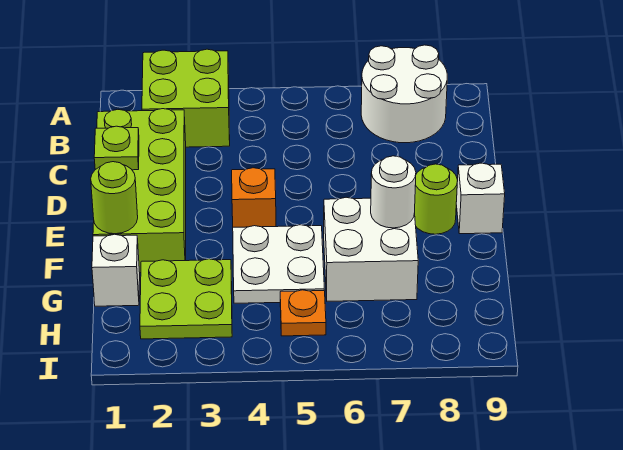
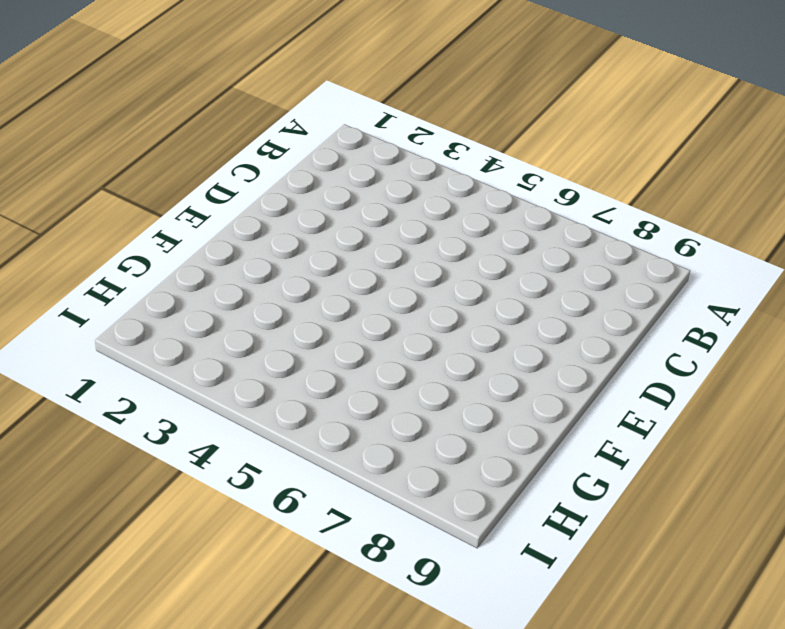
none -> lime brick A2:B3 level 1
none -> white round brick A7:B8 level 1
none -> lime brick C1:F2 level 1

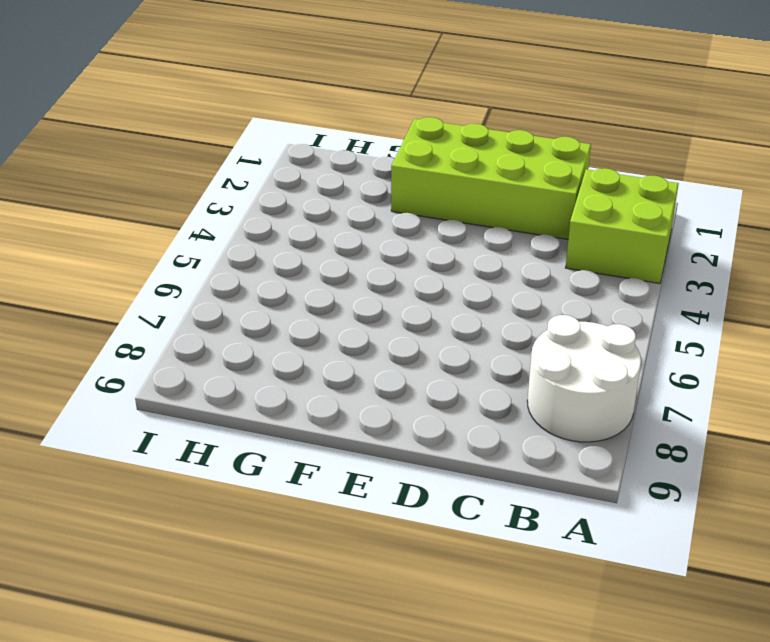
none -> orange brick E4 level 1
none -> lime round brick E8 level 1
none -> white brick E9 level 1

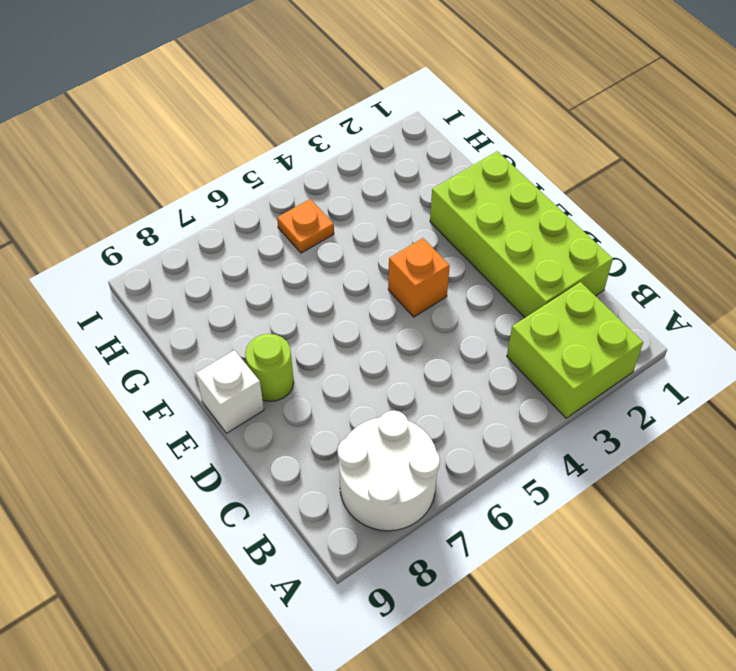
none -> white plate F4:G5 level 1
none -> white brick F6:G7 level 1
none -> white brick G1 level 1

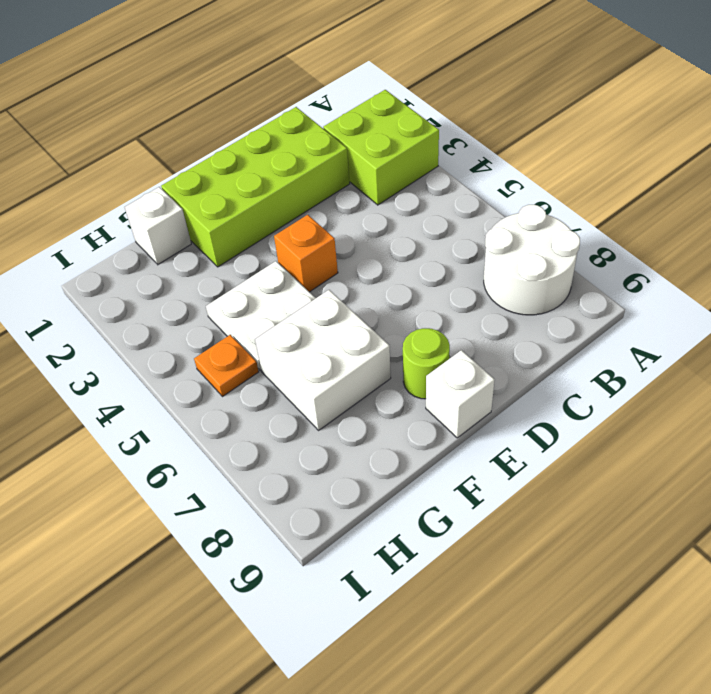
none -> lime plate G2:H3 level 1
none -> lime plate D1 level 2
none -> lime round brick F1 level 2

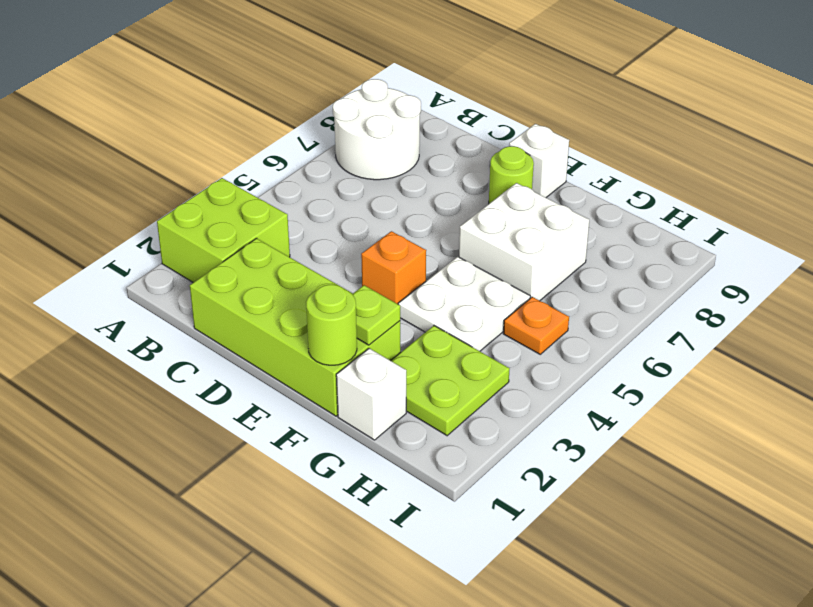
lime plate F2 level 2 -> lime plate D1 level 2
none -> white round brick F7 level 2

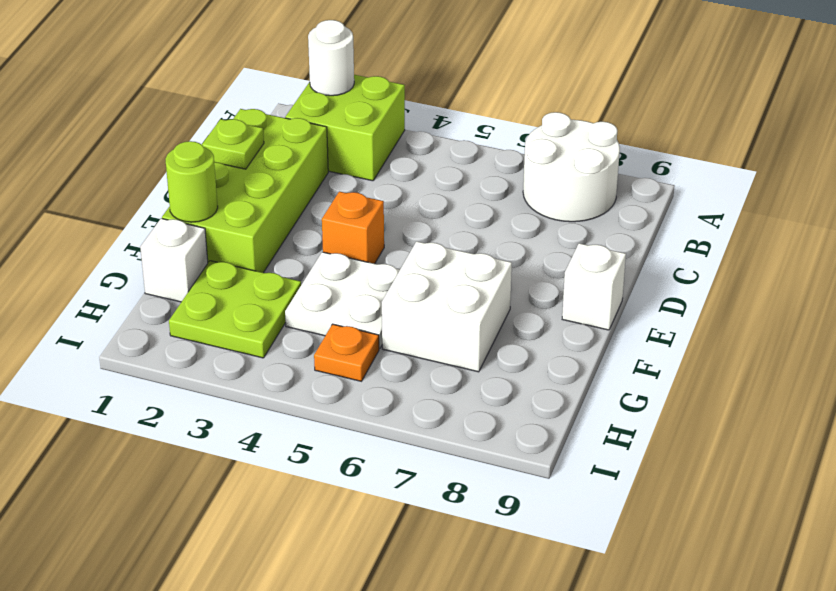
white round brick A2 level 2 -> white round brick F7 level 2
none -> lime round brick E8 level 1

